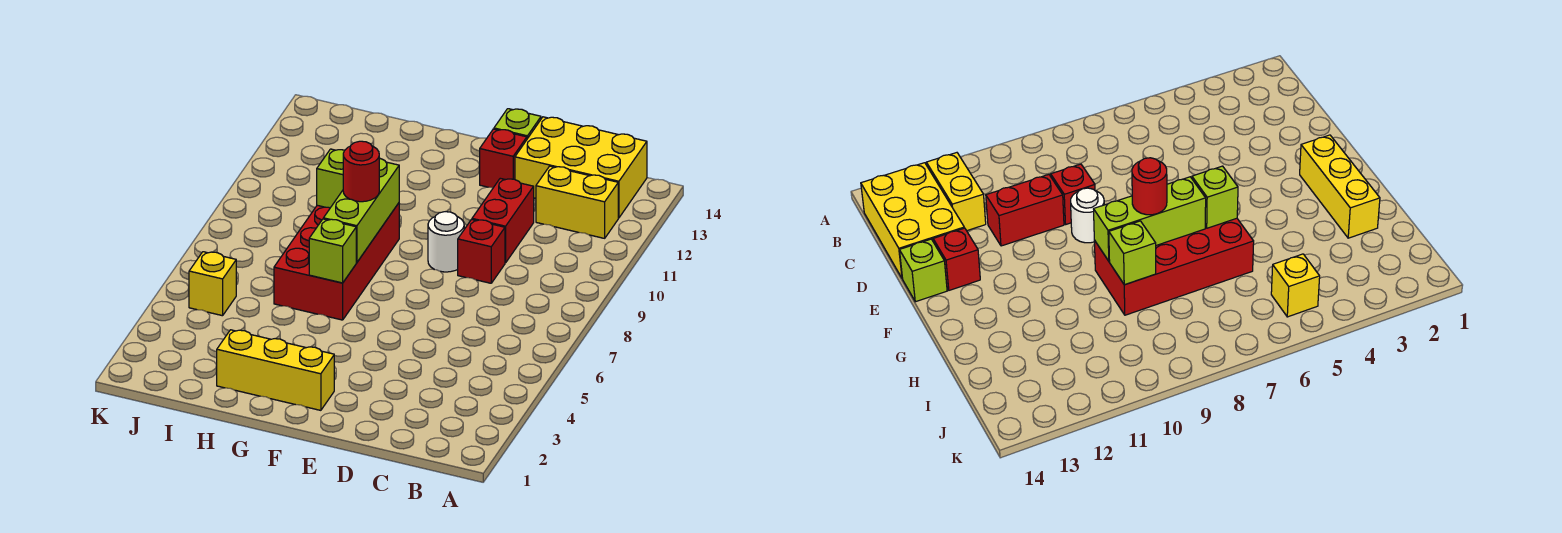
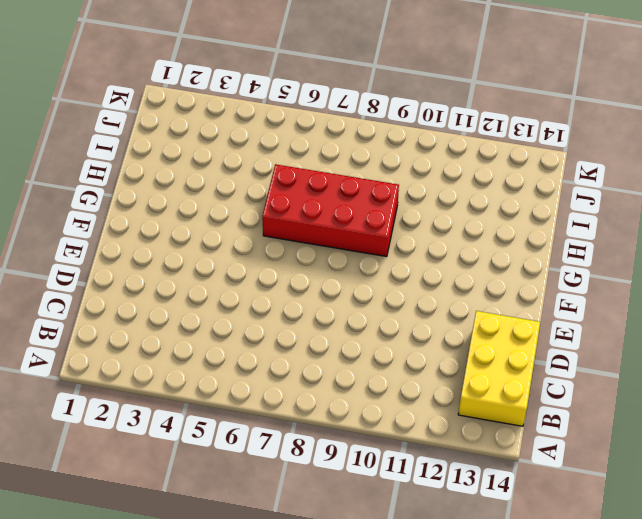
none -> yellow brick B12:C12 level 1
none -> red brick D9 level 1
none -> red brick D10:D11 level 1

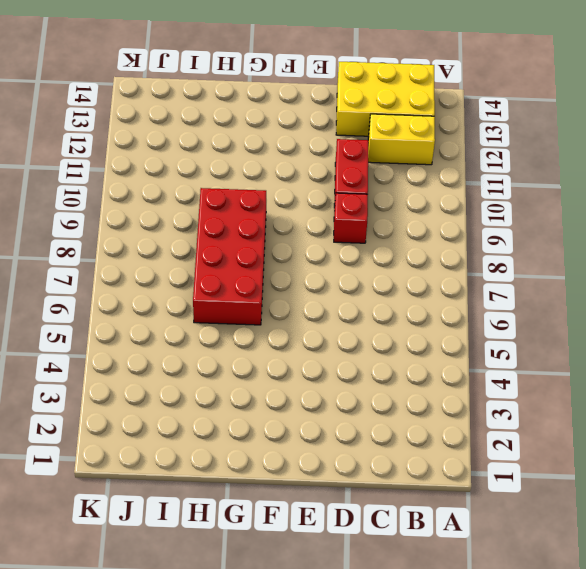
none -> white round brick E9 level 1
none -> red brick E13 level 1
none -> lime brick E14 level 1

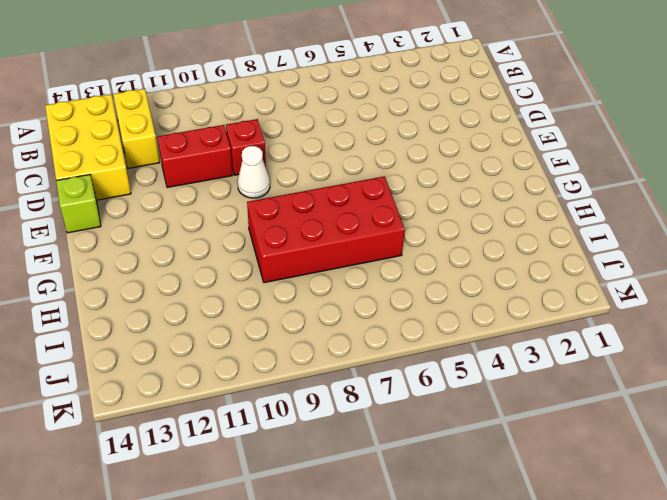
white cone E9 level 1 -> white round brick E9 level 1
none -> red brick E13 level 1
none -> yellow brick F2:H2 level 1
none -> yellow brick J5 level 1

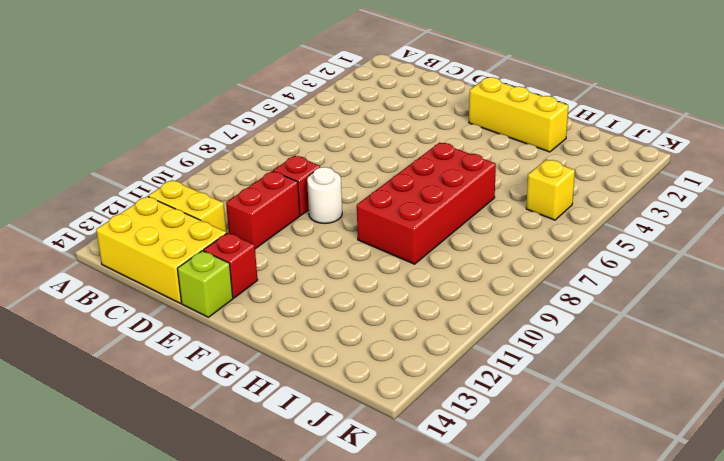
none -> lime brick G6 level 2
none -> lime brick G7:G9 level 2
none -> lime brick H9 level 2

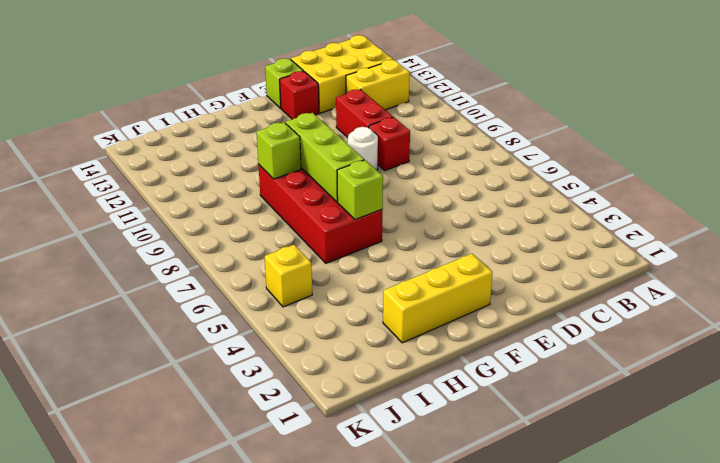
none -> red round brick G8 level 3

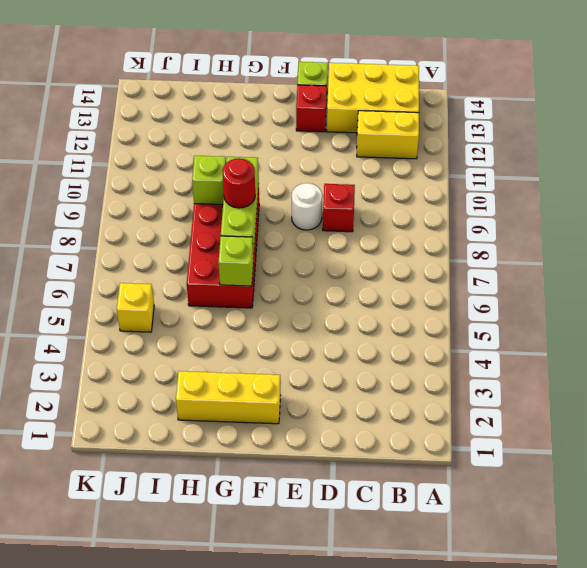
none -> red brick D10:D11 level 1

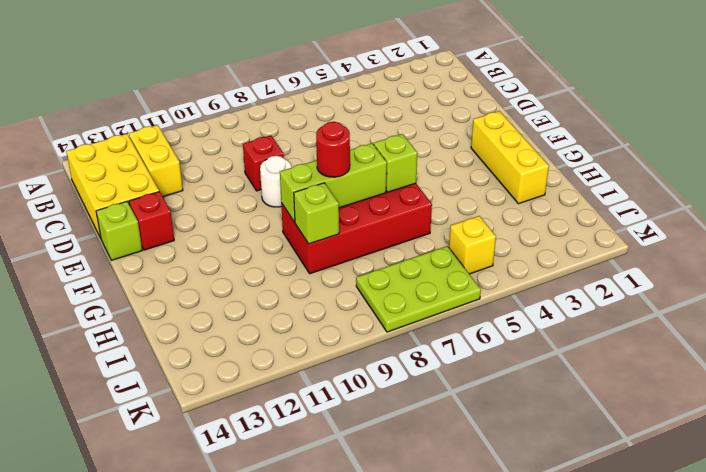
lime plate J6:K8 level 1 -> none
none -> red brick D10:D11 level 1

